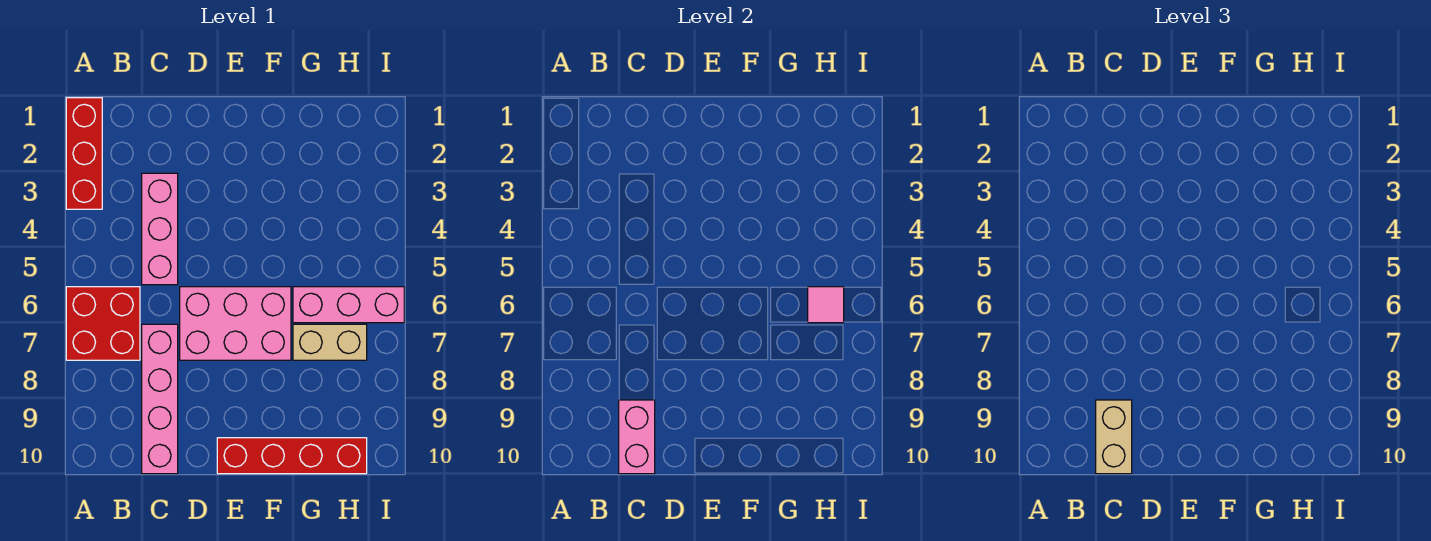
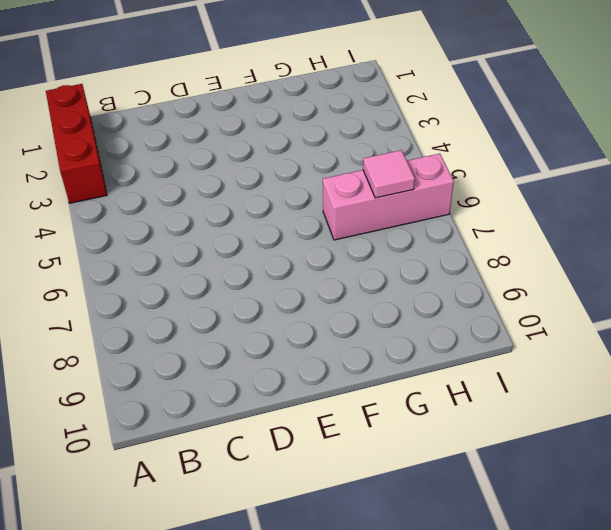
none -> red brick A6:B7 level 1
none -> pink brick C3:C5 level 1

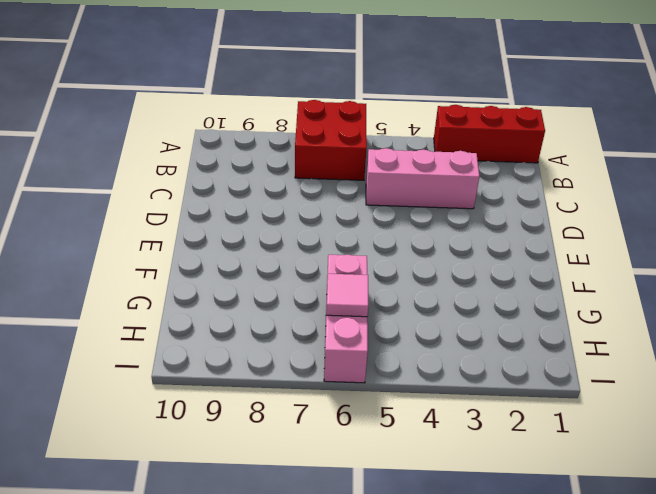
none -> pink brick C7:C10 level 1
none -> pink brick D6:F7 level 1

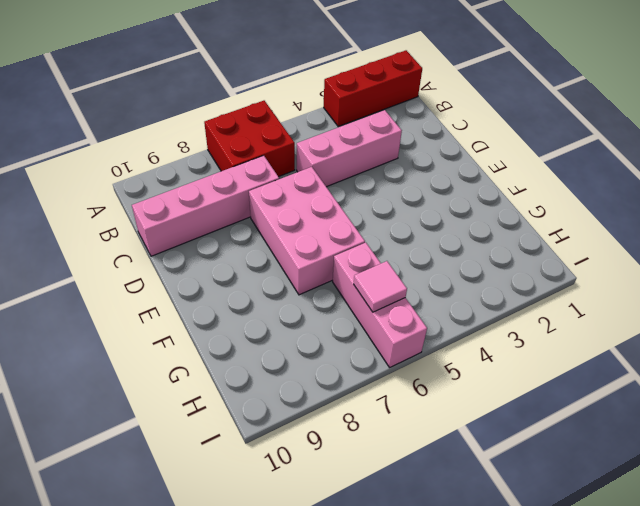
none -> red brick E10:H10 level 1
none -> tan brick G7:H7 level 1

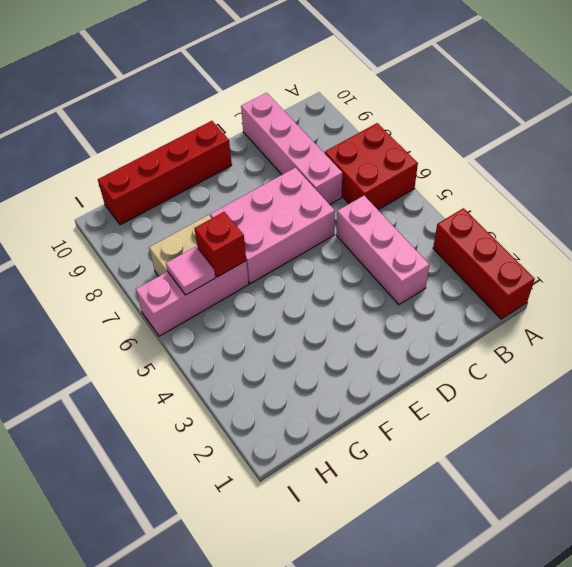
red brick G6 level 2 -> none
none -> pink brick C9:C10 level 2
none -> tan brick C9:C10 level 3

